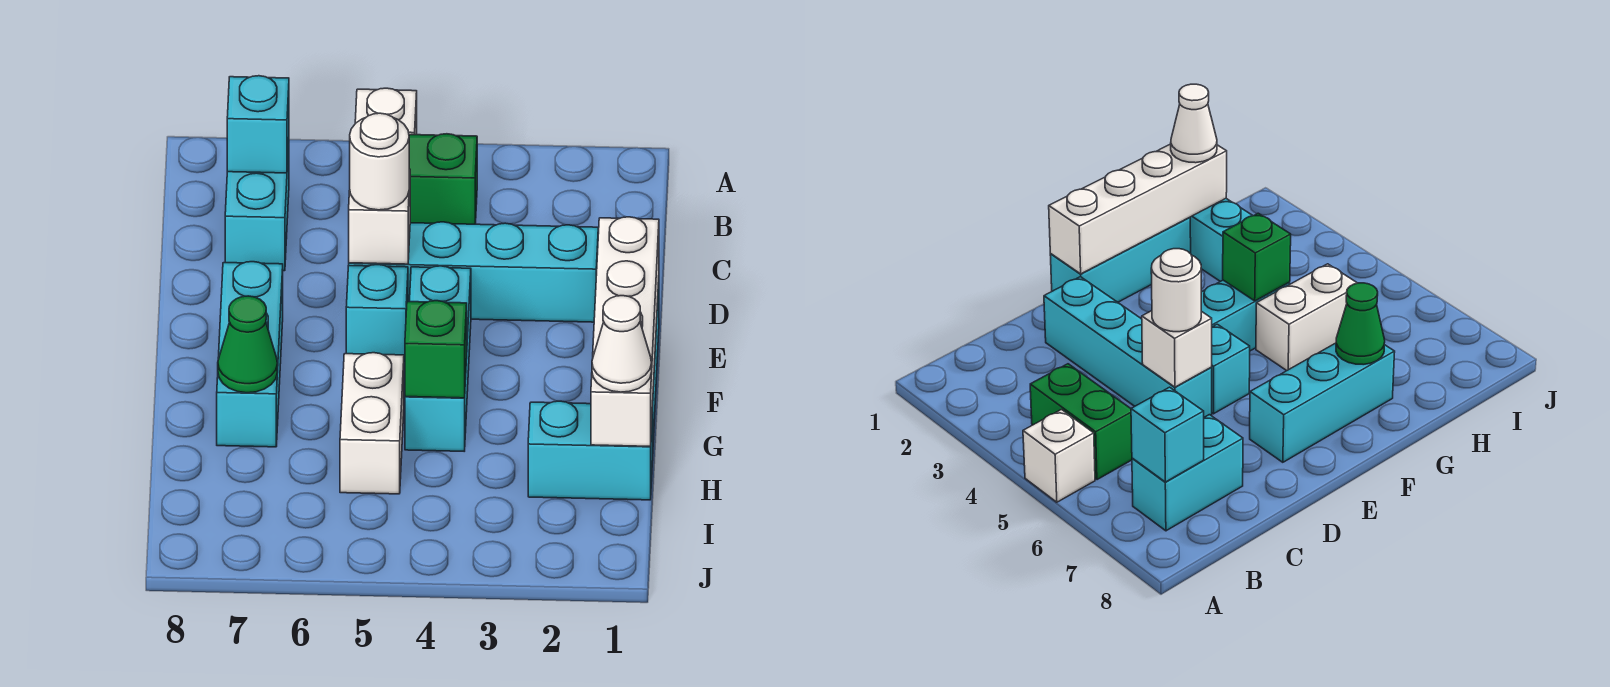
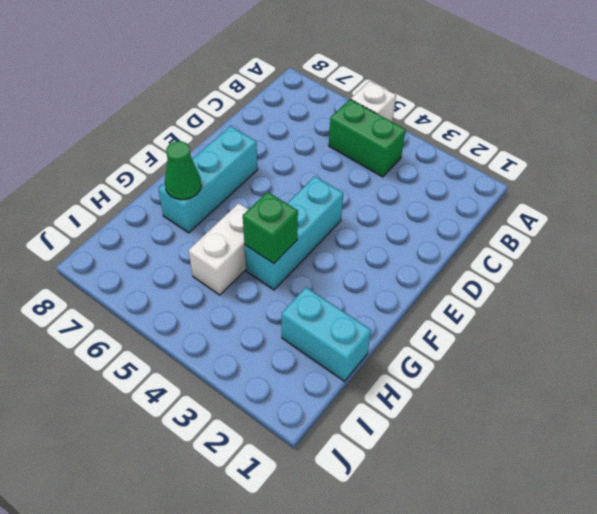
none -> cyan brick B7:C7 level 1
none -> cyan brick D2:D5 level 1
none -> cyan brick E1:G1 level 1

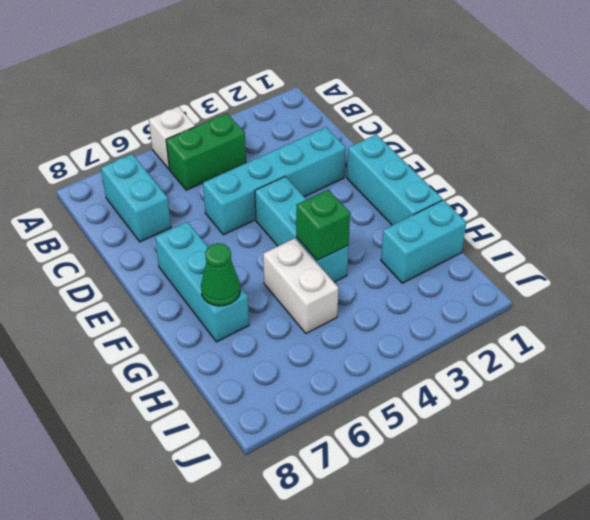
none -> cyan brick E5 level 1
none -> cyan brick B7 level 2
none -> white brick D5 level 2

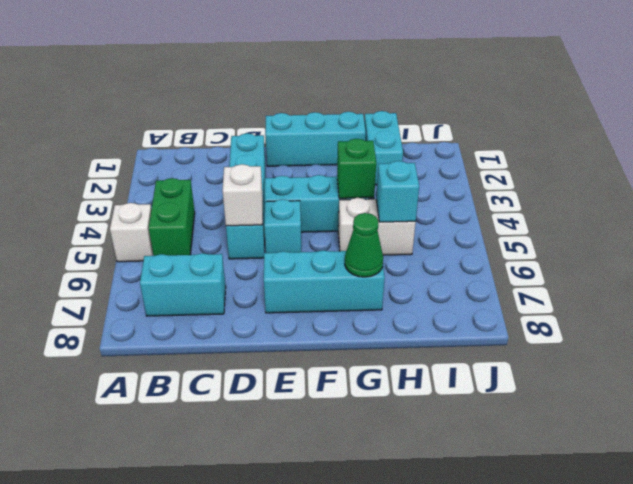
cyan brick H5 level 2 -> cyan brick B7 level 2
none -> white brick E1:H1 level 2
none -> white round brick D5 level 3
none -> white cone H1 level 3

